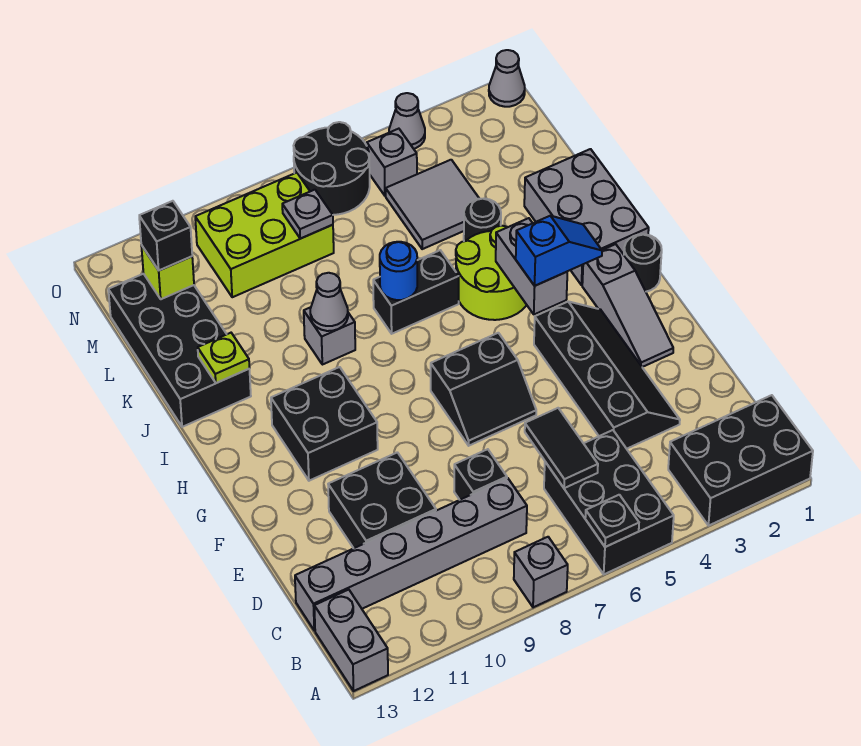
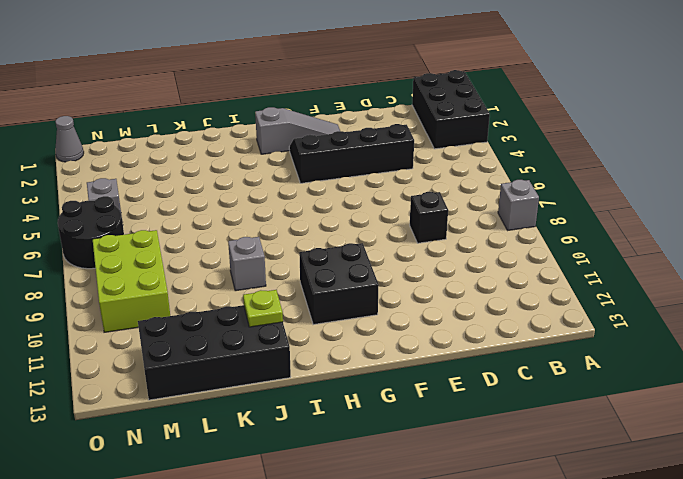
none -> black brick A5:C6 level 1
none -> grey brick A13:B13 level 1
none -> grey brick C8:C13 level 1
none -> black brick D10:E11 level 1

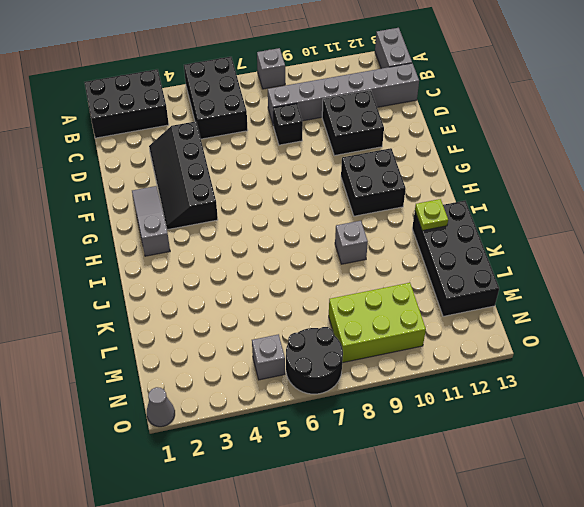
none -> black slope F6:G7 level 1 top G
none -> black round brick H1 level 1
none -> grey brick I1:K2 level 1
none -> lime round brick I4:J5 level 1

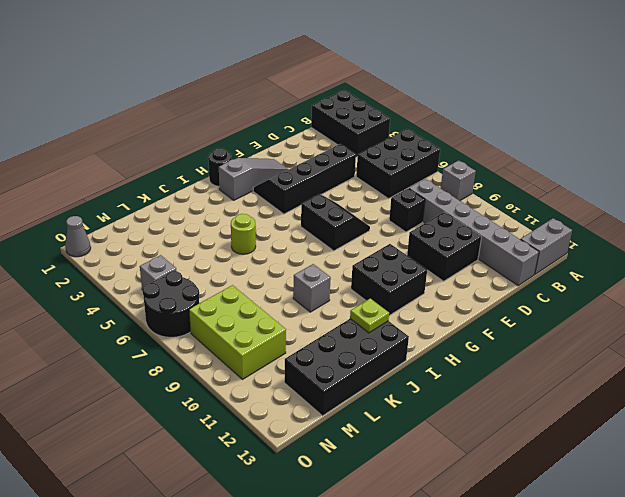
lime round brick J5 level 1 -> lime round brick I4:J5 level 1
none -> grey brick I1:K2 level 1
none -> black brick J6:J7 level 1
none -> black round brick K4 level 1
none -> grey tile L4:M5 level 1

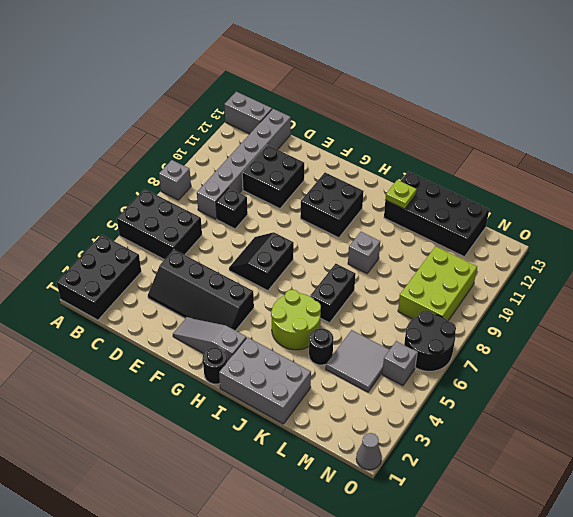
none -> grey cone O4 level 1
none -> black plate A6 level 2
none -> black tile C6:D6 level 2
none -> grey brick H4:I4 level 2

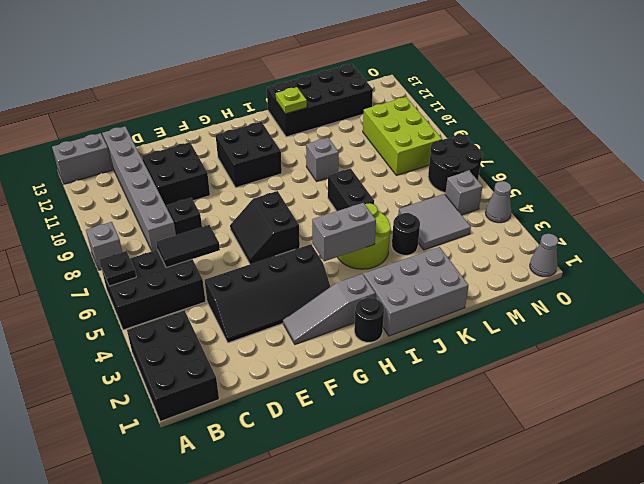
none -> blue round brick J7 level 2
none -> grey cone J9 level 2
none -> grey plate M8 level 2
none -> lime brick M12 level 2

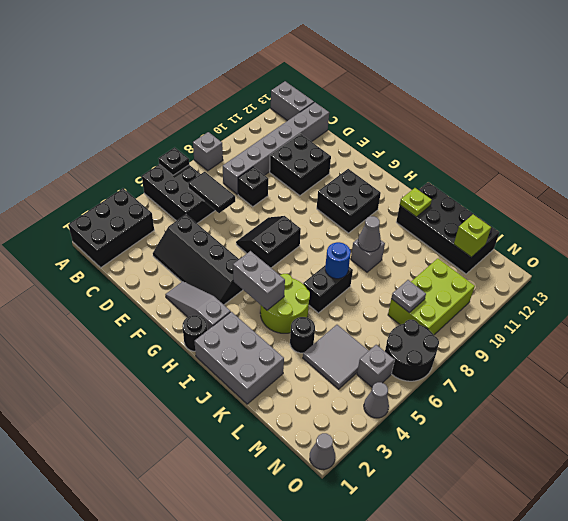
none -> blue slope H3:H4 level 3 top 4
none -> black brick M12 level 3

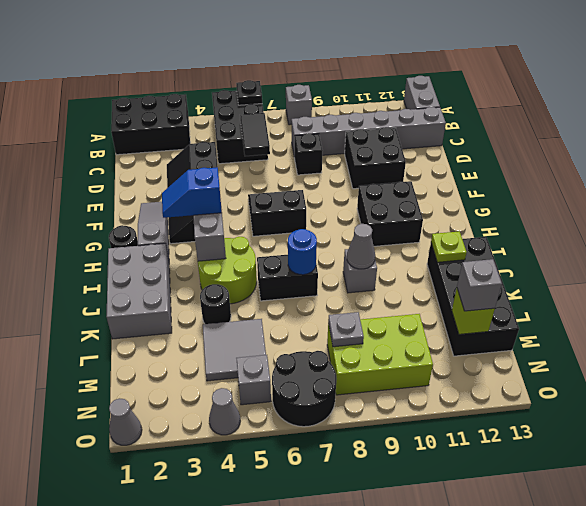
grey brick M12 level 3 -> black brick M12 level 3

